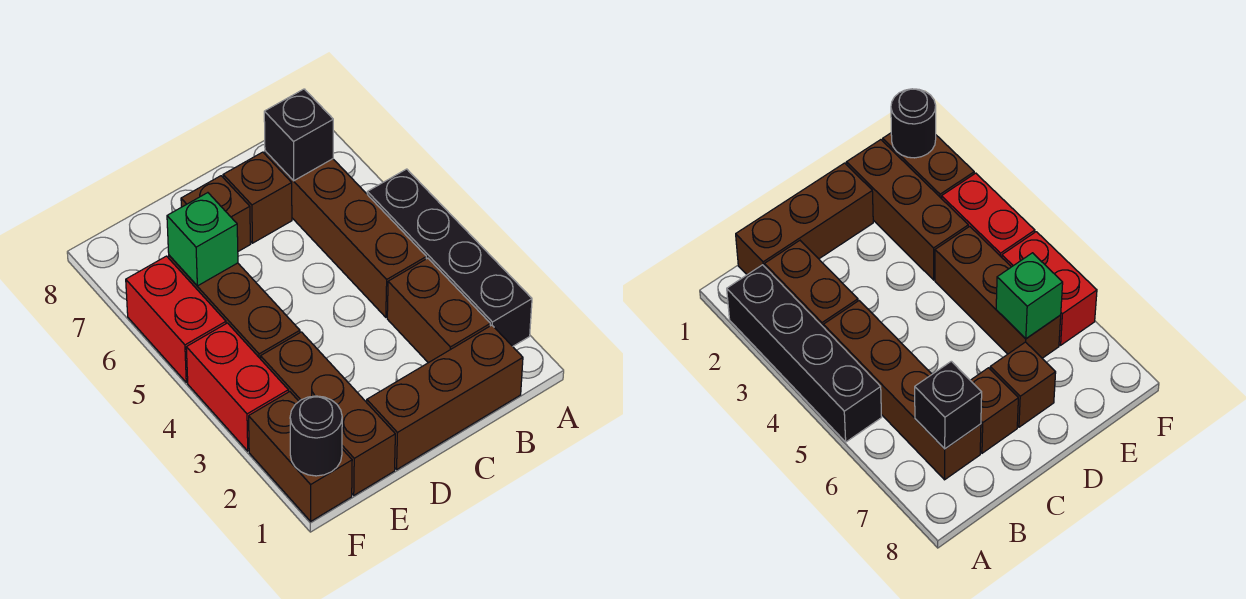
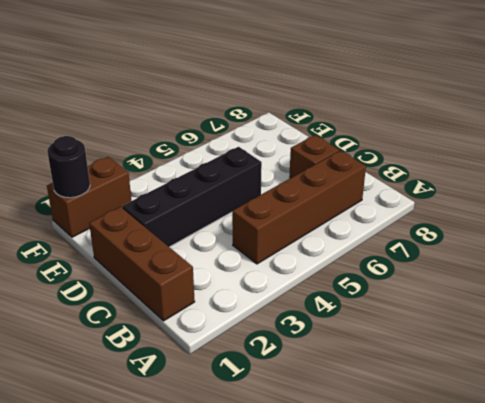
black brick D2:D5 level 1 -> black brick A2:A5 level 1
none -> brown brick B2:B3 level 1
none -> brown brick D7 level 1
none -> brown brick E1:E3 level 1

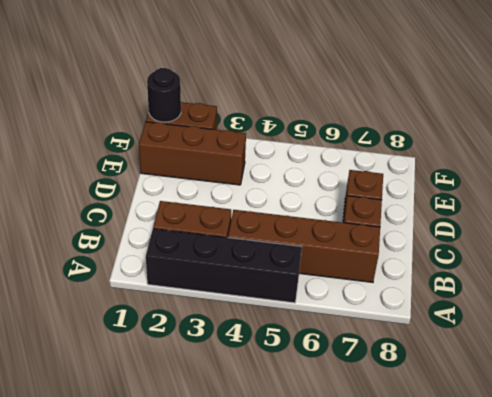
none -> brown brick B1:D1 level 1
none -> brown brick E4:E6 level 1
none -> red brick F3:F4 level 1

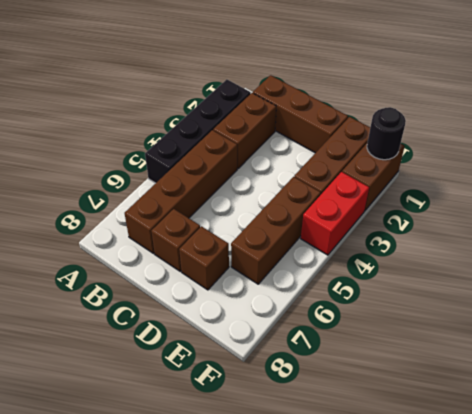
none -> red brick F5:F6 level 1
none -> black brick B7 level 2
none -> green brick E6 level 2

